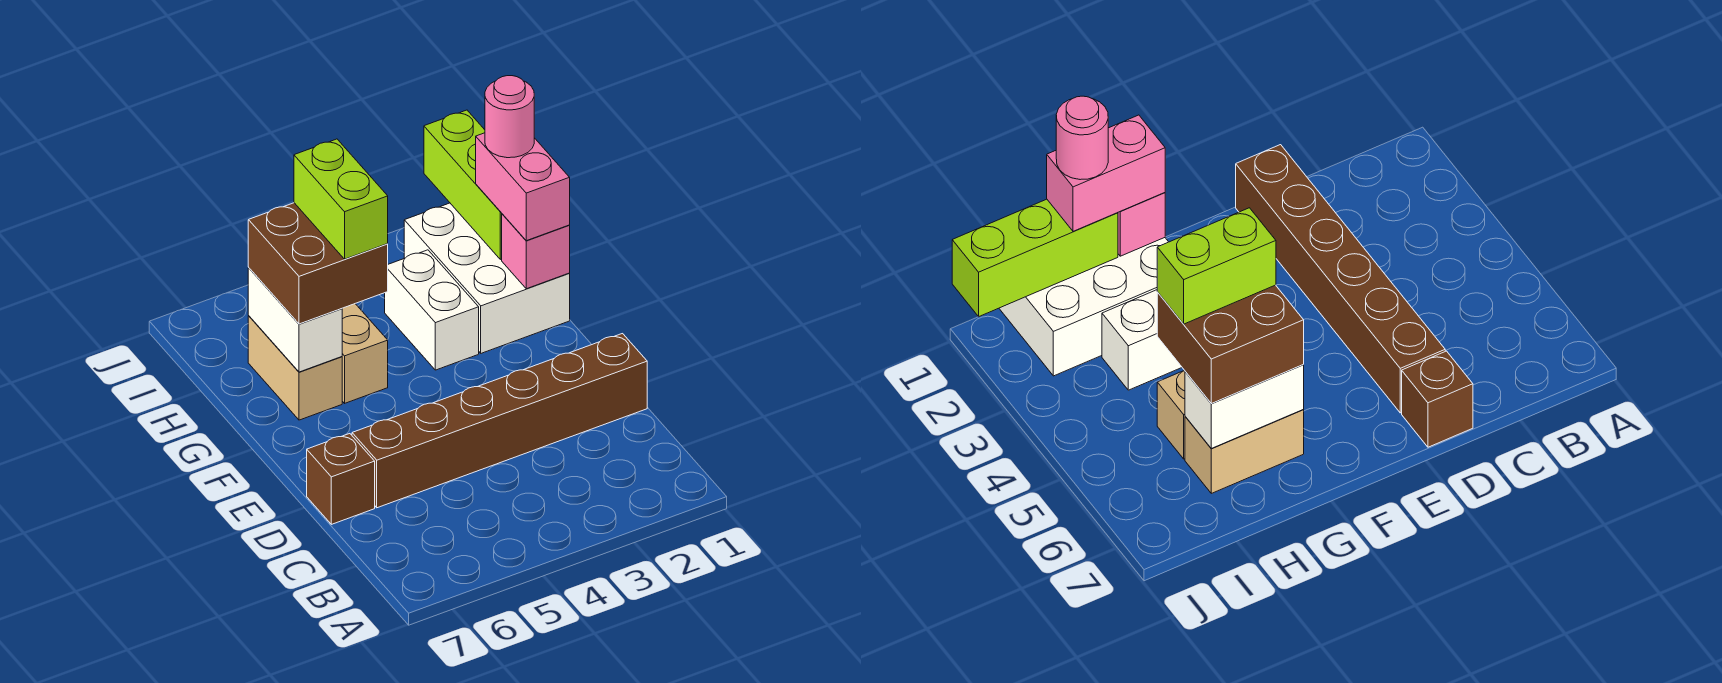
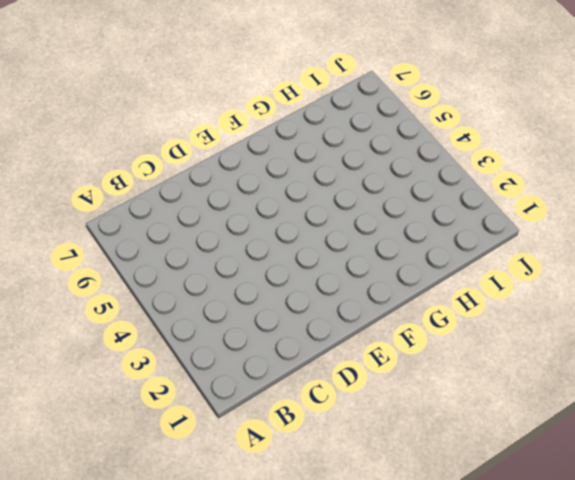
none -> brown brick D1:D6 level 1
none -> brown brick D7 level 1
none -> white brick G1:I2 level 1

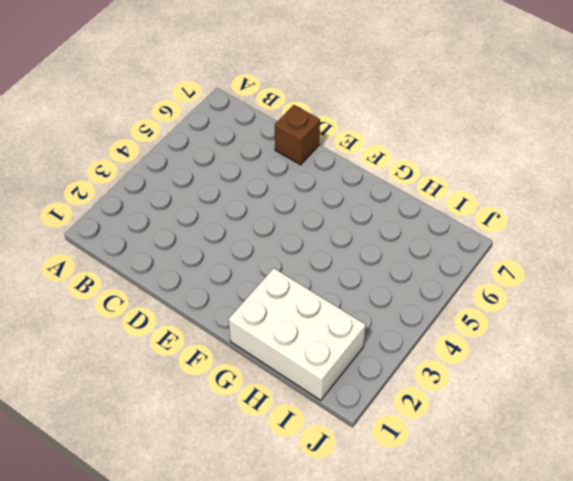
none -> brown brick D1:D6 level 1
none -> white brick G3:H3 level 1
none -> tan brick G5:H5 level 1

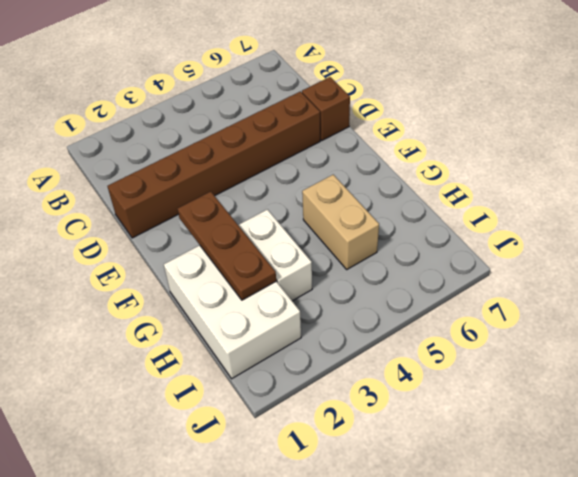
brown plate F2:H2 level 2 -> none
none -> tan brick G6:H6 level 1
none -> pink brick G1 level 2
none -> white brick G6:H6 level 2

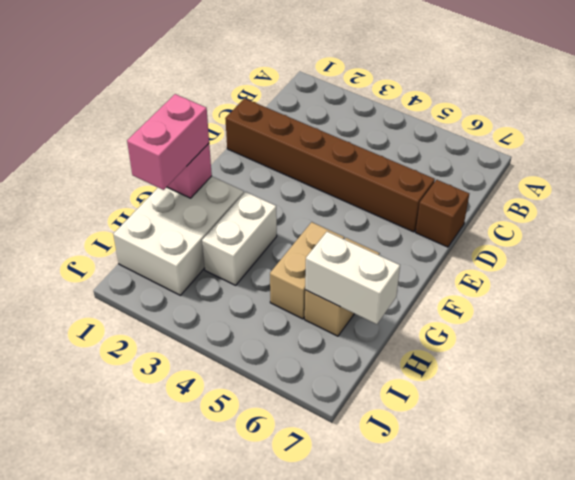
white brick H6:H7 level 2 -> white brick G6:H6 level 2
none -> lime brick H1:J1 level 2
none -> brown brick G5:H6 level 3
none -> lime brick G5:H5 level 4

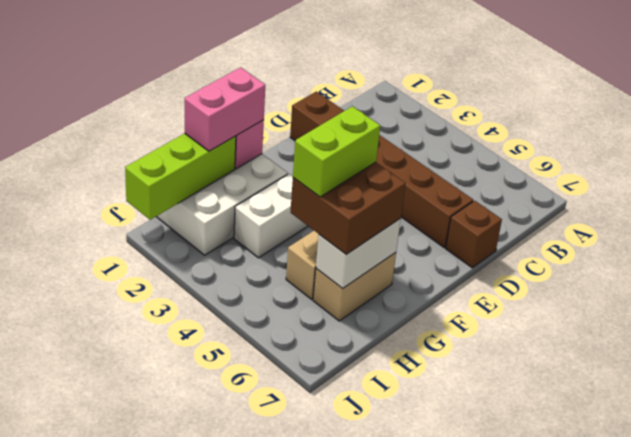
none -> pink round brick H1 level 4

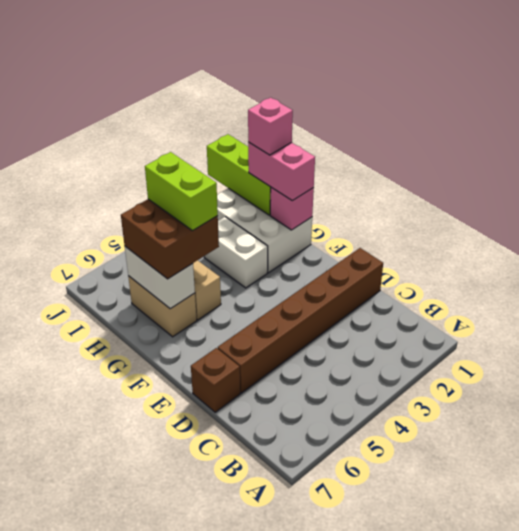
pink brick H1 level 4 -> pink round brick H1 level 4

